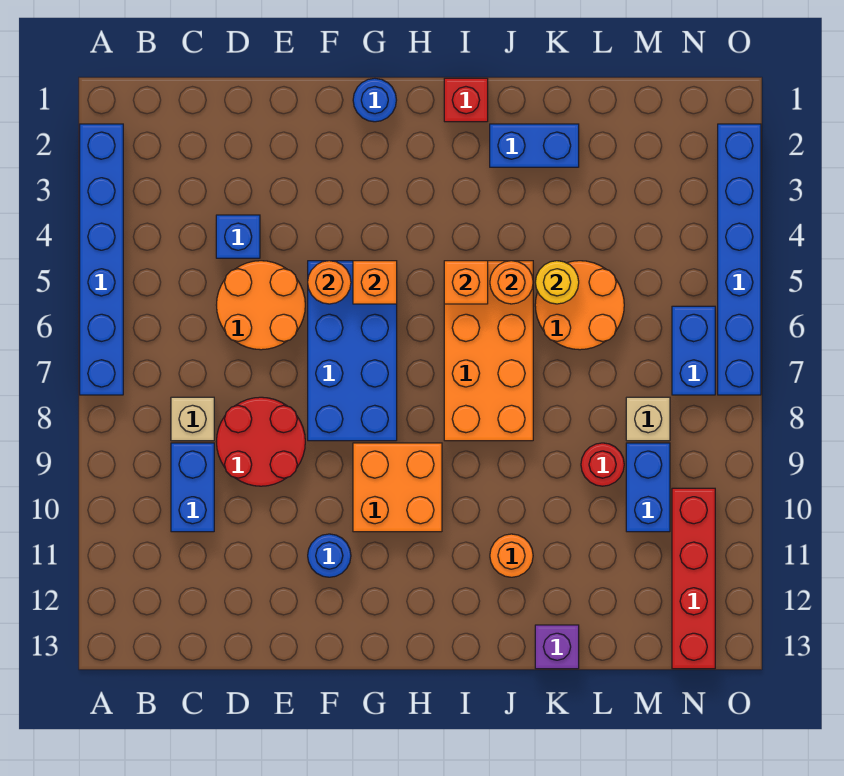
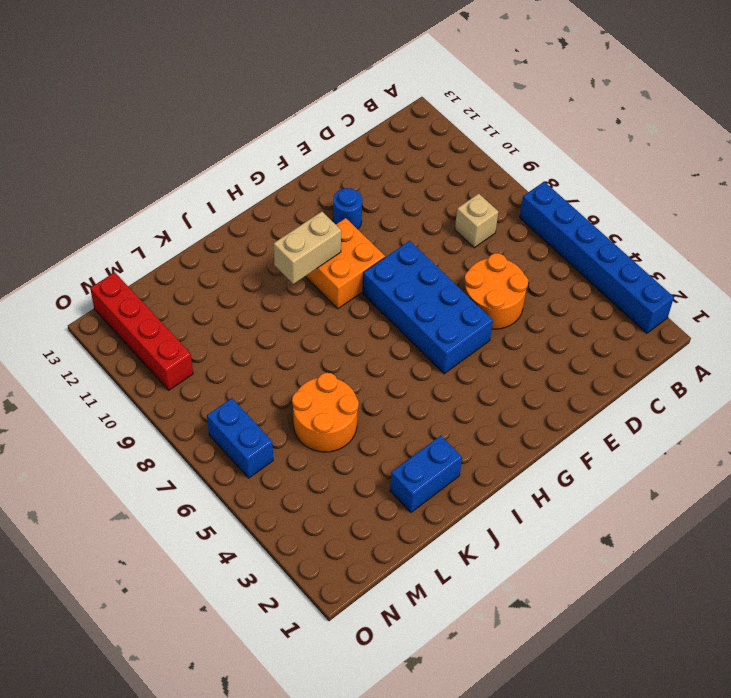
tan brick H10:I10 level 2 -> none
none -> blue brick C9:C10 level 1
none -> blue brick D4 level 1
none -> red round brick D8:E9 level 1

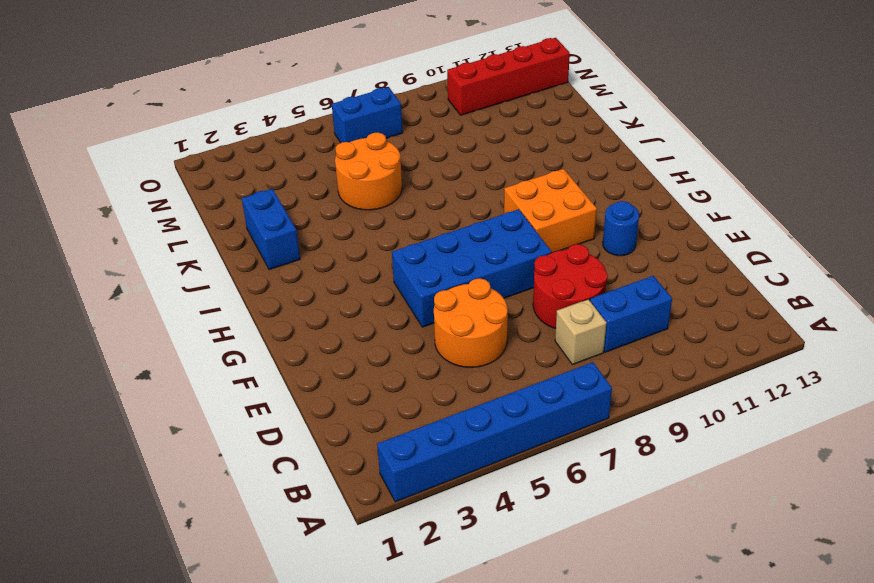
none -> blue brick D4 level 1
none -> blue round brick G1 level 1
none -> red brick I1 level 1

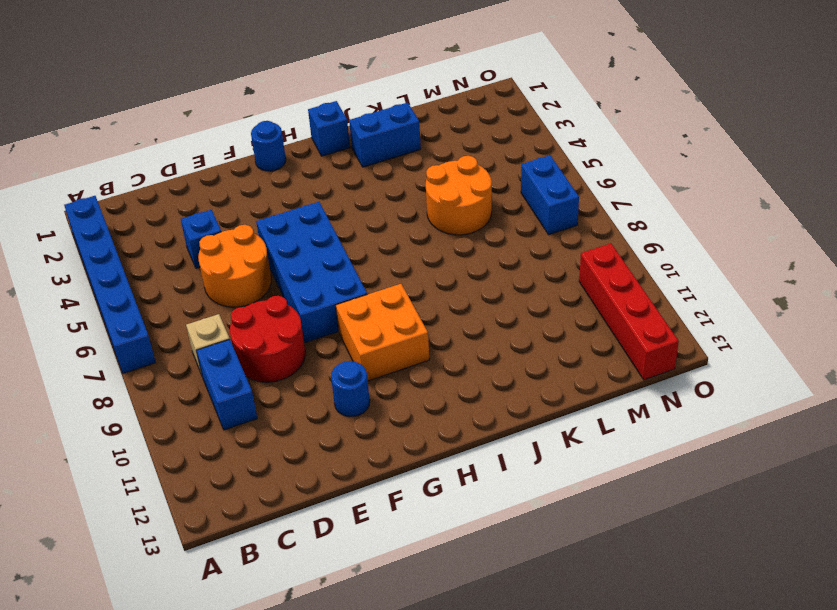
blue brick I1 level 1 -> red brick I1 level 1
none -> orange brick I5:J8 level 1
none -> orange round brick J11 level 1
none -> purple brick K13 level 1

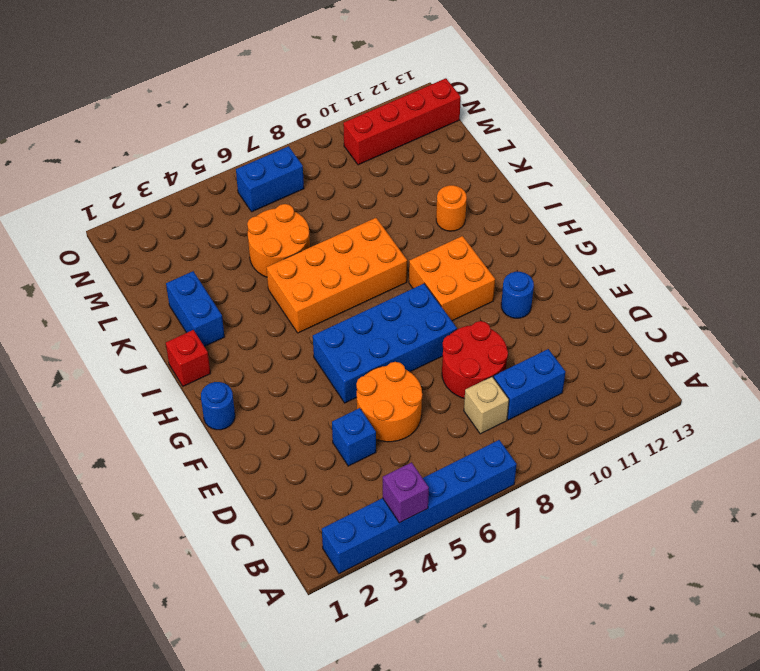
purple brick A4 level 2 -> purple brick K13 level 1
none -> red round brick L9 level 1
none -> tan brick M8 level 1
none -> blue brick M9:M10 level 1

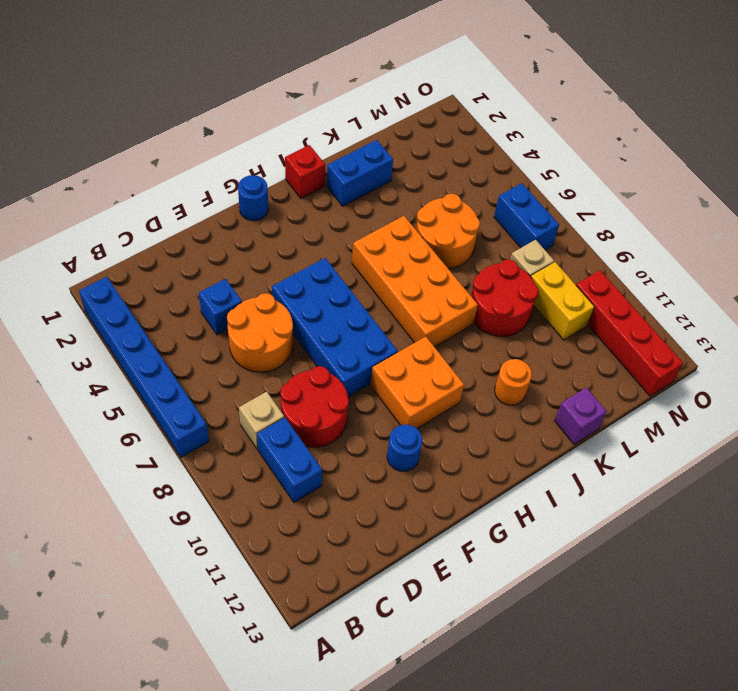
red round brick K8:L9 level 1 -> red round brick L9 level 1
yellow brick M9:M10 level 1 -> blue brick M9:M10 level 1
none -> blue brick O2:O7 level 1
none -> orange round brick F5 level 2
none -> orange brick G5 level 2

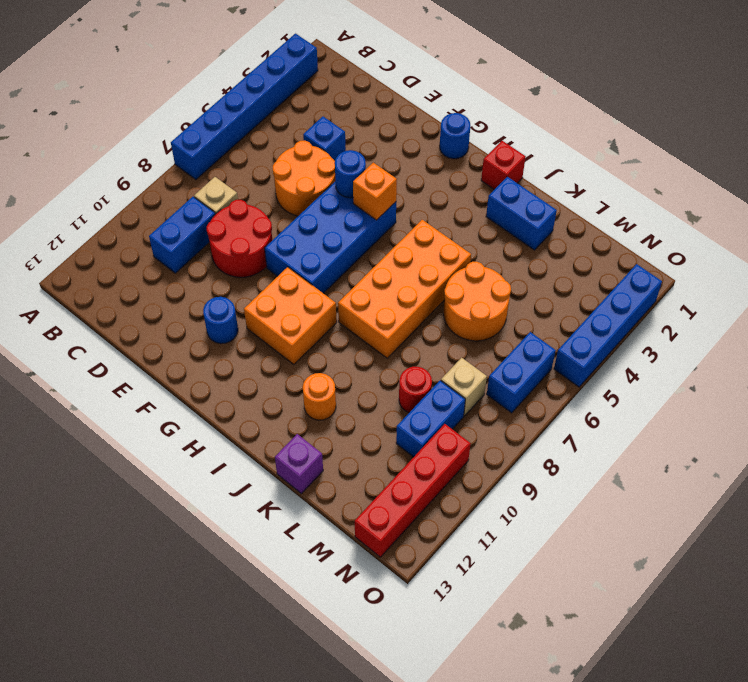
blue round brick F5 level 2 -> orange round brick F5 level 2
blue brick O2:O5 level 1 -> blue brick O2:O7 level 1
none -> orange brick I5 level 2
none -> orange round brick J5 level 2
none -> yellow round brick K5 level 2

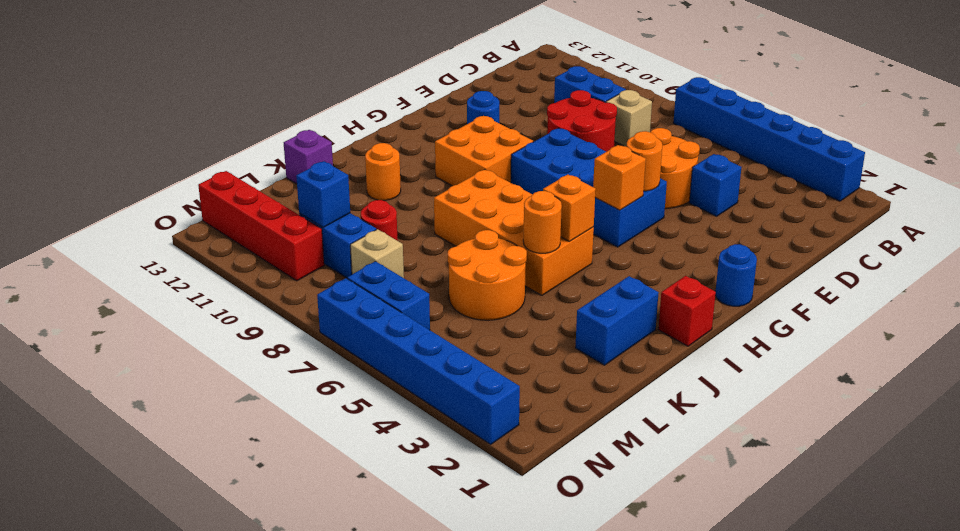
blue brick M10 level 2 -> none
none -> yellow round brick K5 level 2

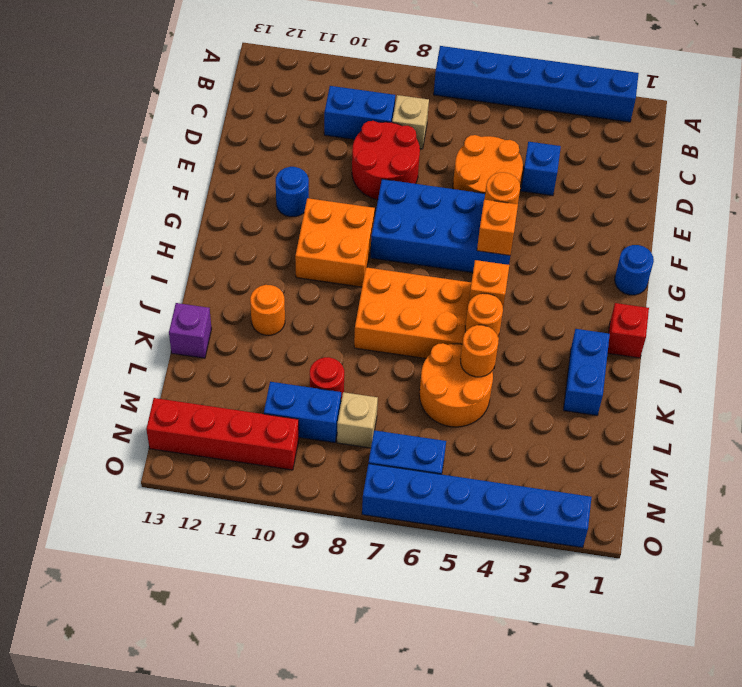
orange round brick K5 level 2 -> yellow round brick K5 level 2

